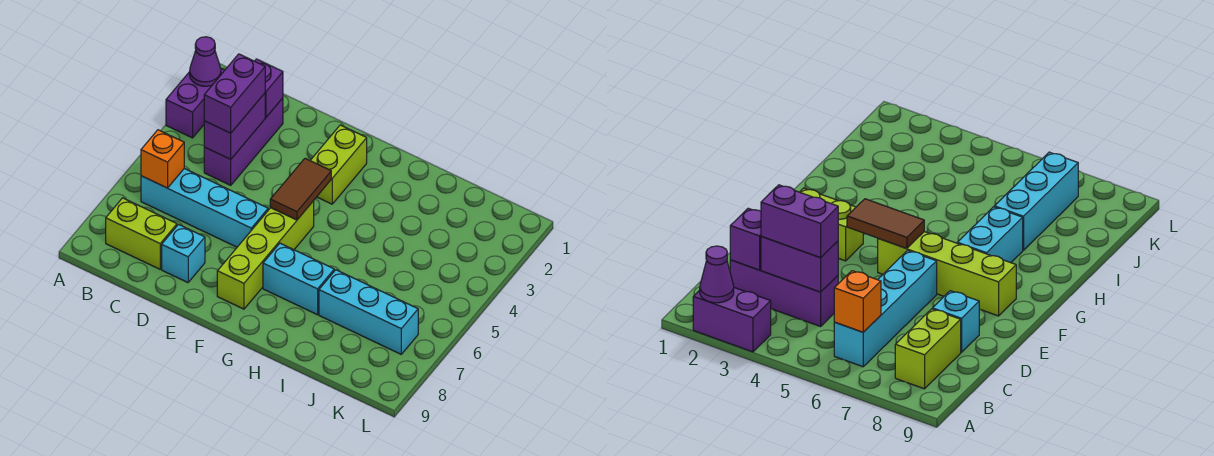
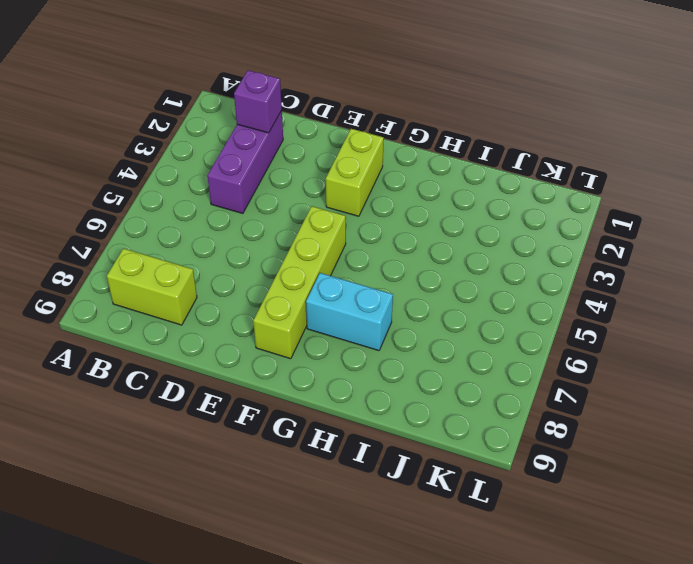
none -> purple brick A2:A3 level 1
none -> cyan brick B6:E6 level 1
none -> cyan brick D8 level 1

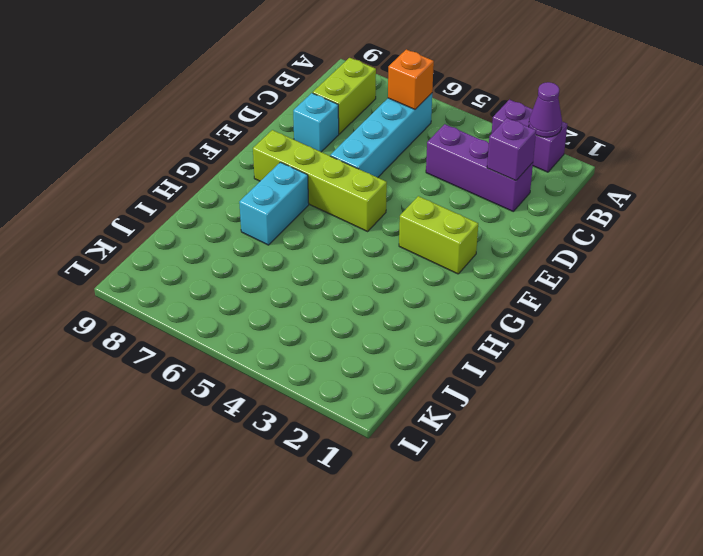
none -> cyan brick I7:K7 level 1
none -> purple brick C3:C4 level 2
none -> brown tile F4:F5 level 2

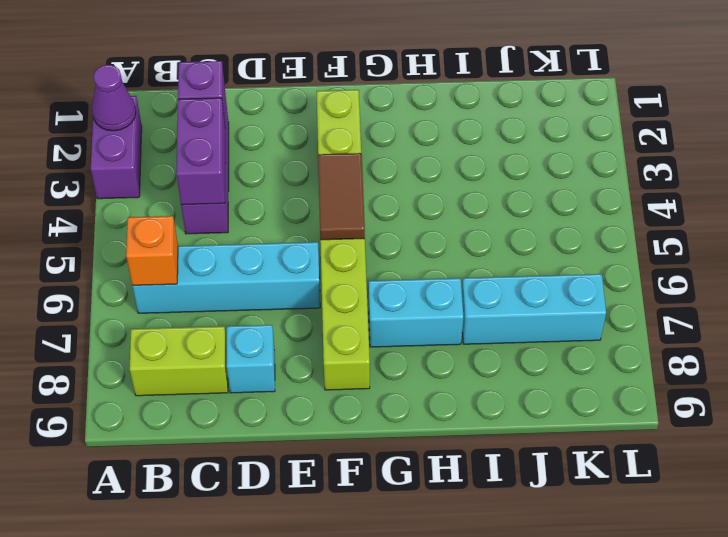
none -> purple brick C3:C4 level 3

